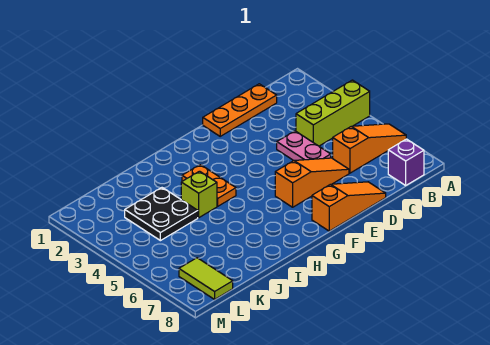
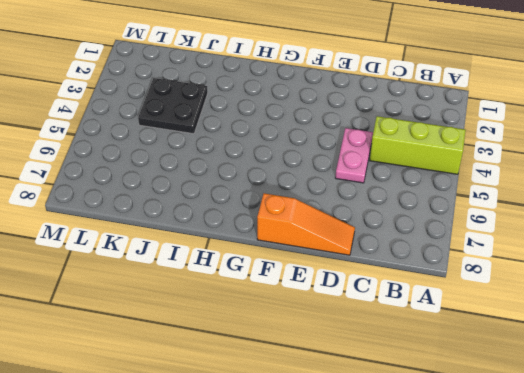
none -> orange slope A6:C6 level 1 top C
none -> purple brick B8 level 1

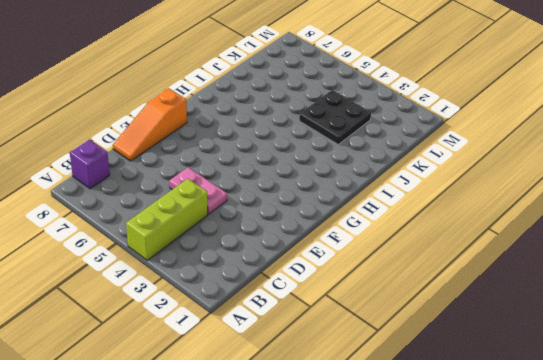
none -> orange slope A6:C6 level 1 top C
none -> orange plate C1:E1 level 1

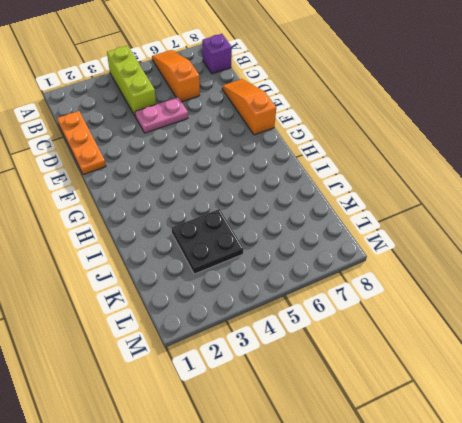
none -> orange slope D6:F6 level 1 top F
none -> orange plate H3:H4 level 1

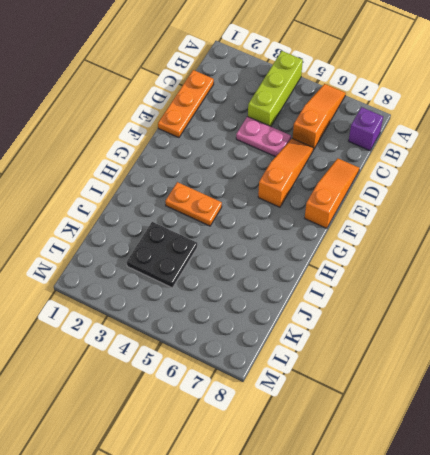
none -> lime brick I4 level 1
none -> lime tile L7:L8 level 1

